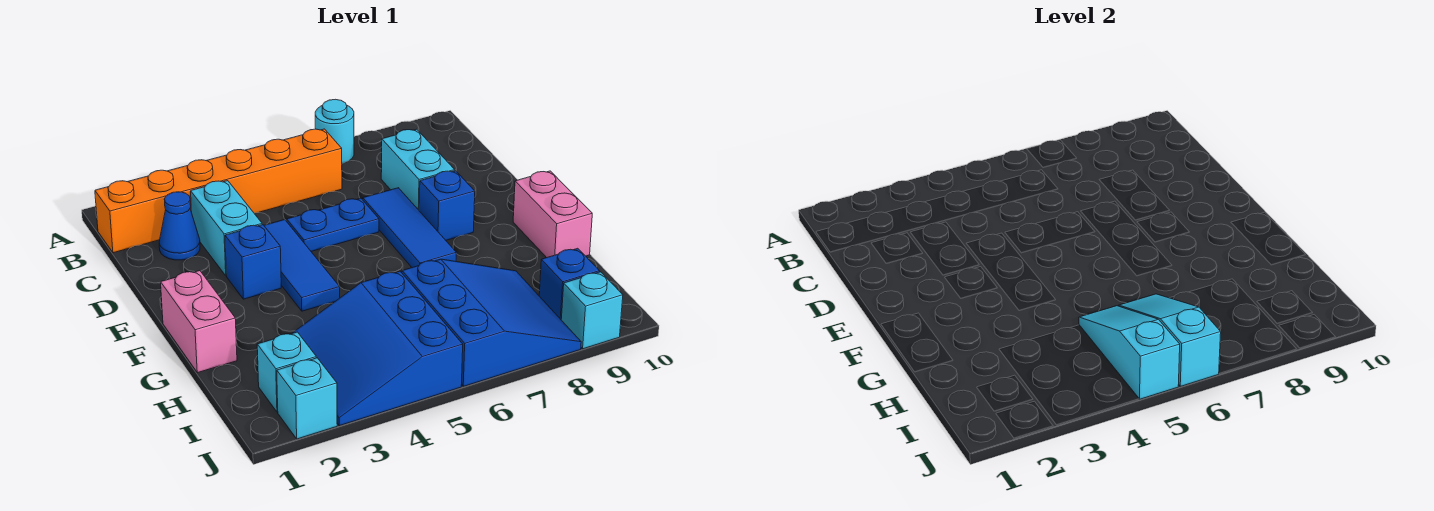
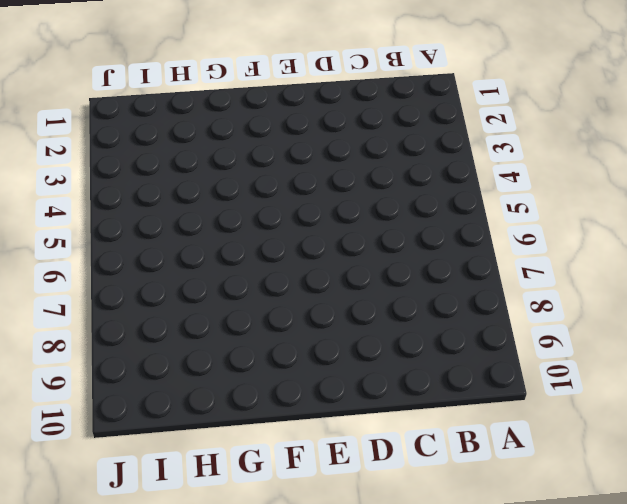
none -> cyan round brick A7 level 1
none -> orange brick B1:B6 level 1
none -> blue cone C2 level 1

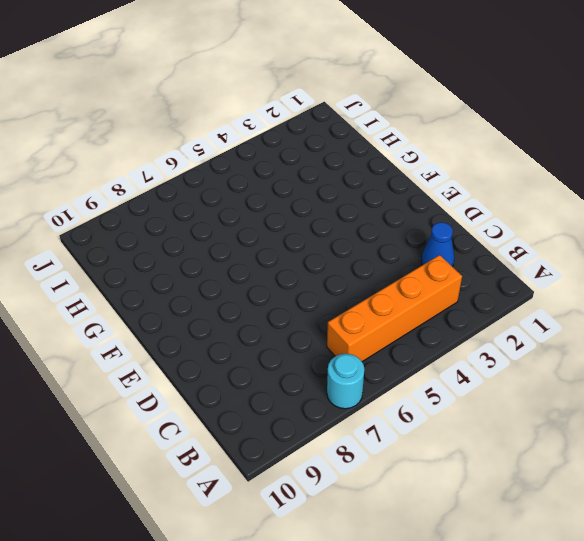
orange brick B3:B6 level 1 -> orange brick B1:B6 level 1
none -> cyan brick C3:D3 level 1
none -> cyan brick C8:D8 level 1
none -> blue tile D4:F4 level 1

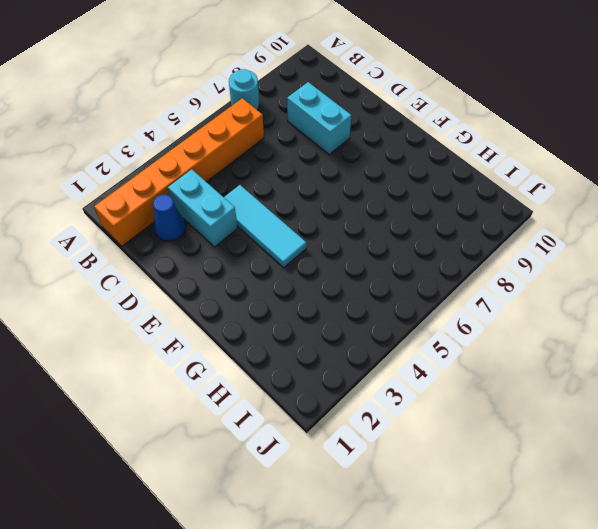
cyan tile D4:F4 level 1 -> blue tile D4:F4 level 1
none -> blue plate D5:D6 level 1
none -> blue tile D7:F7 level 1
none -> blue brick E3 level 1

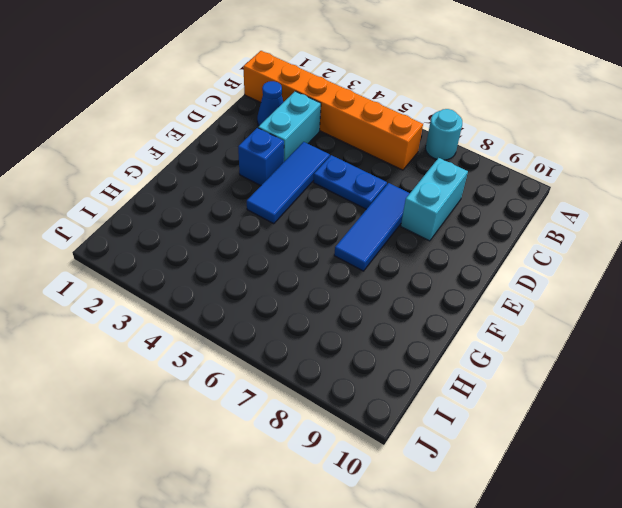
none -> blue brick E8 level 1
none -> pink brick F1:G1 level 1
none -> pink brick F10:G10 level 1

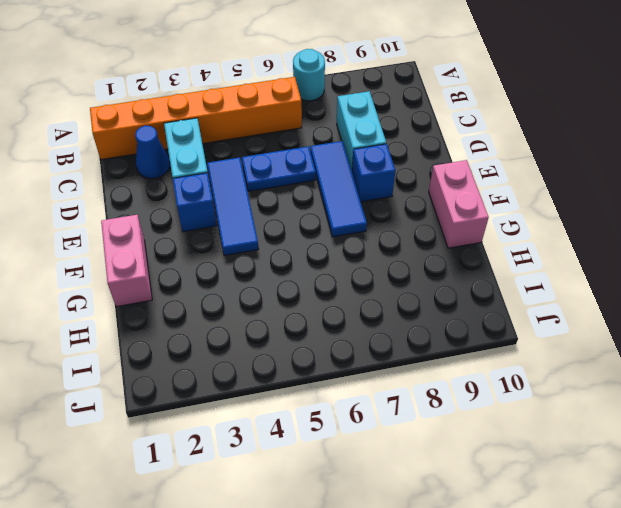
none -> blue slope H3:J5 level 1 top 5
none -> blue slope H6:J8 level 1 top 6
none -> cyan brick I2 level 1

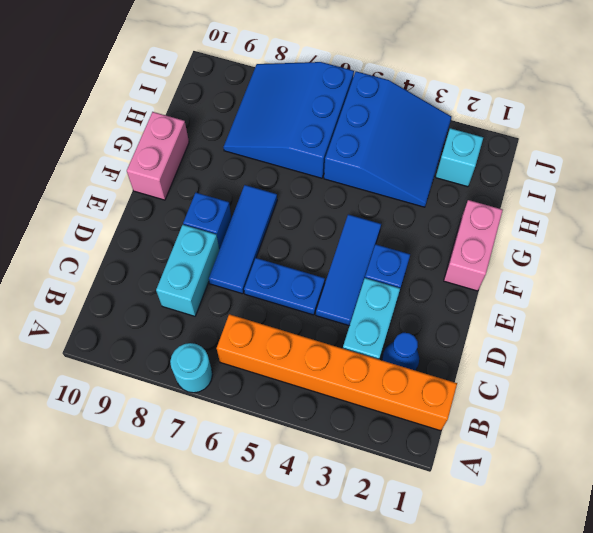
none -> blue brick I9 level 1
none -> cyan brick J2 level 1
none -> cyan brick J9 level 1

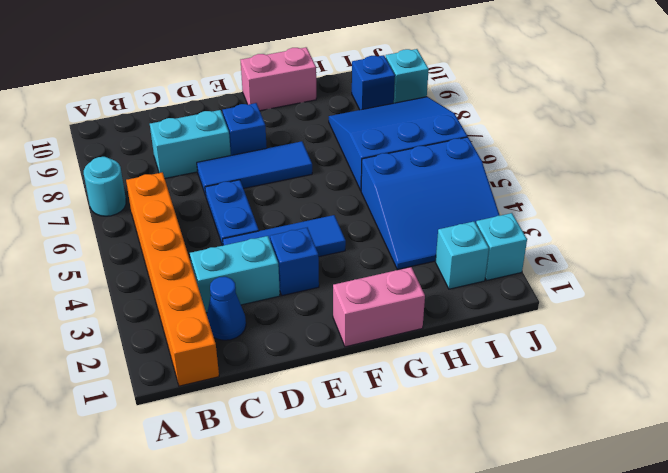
none -> cyan slope H5:J5 level 2 top J
none -> cyan slope H6:J6 level 2 top J

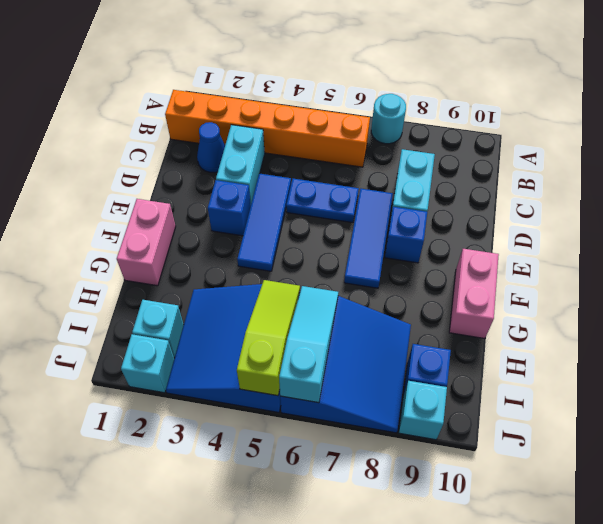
lime slope H5:J5 level 2 top J -> cyan slope H5:J5 level 2 top J

